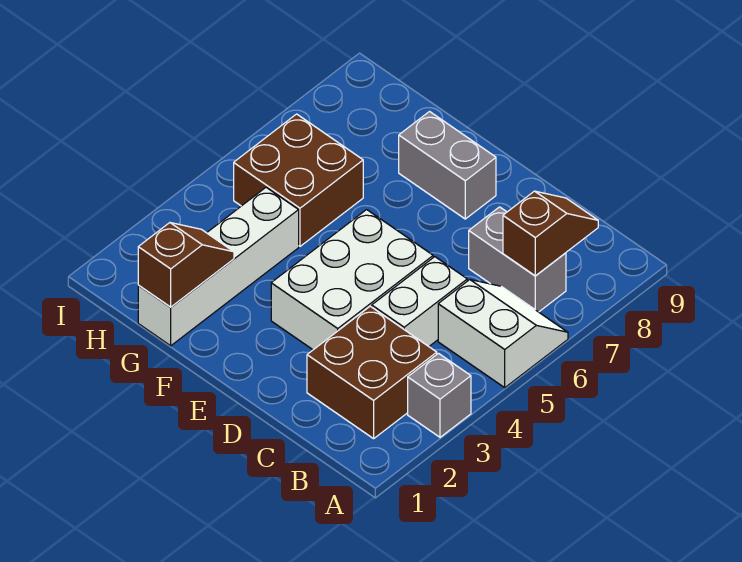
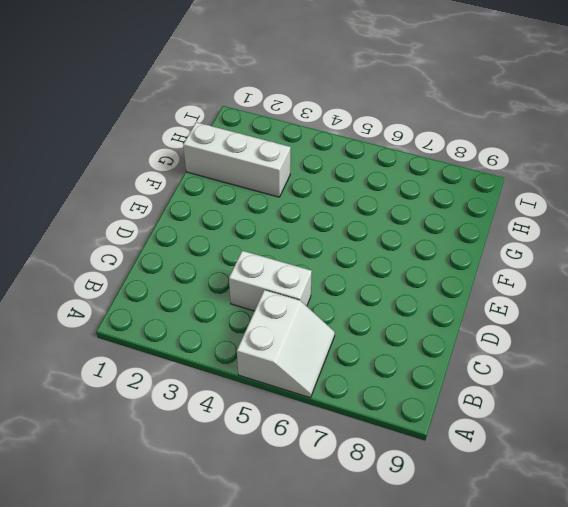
white brick G1:G3 level 1 -> white brick G1:G4 level 1
none -> grey brick A3 level 1
none -> brown brick B2:C3 level 1

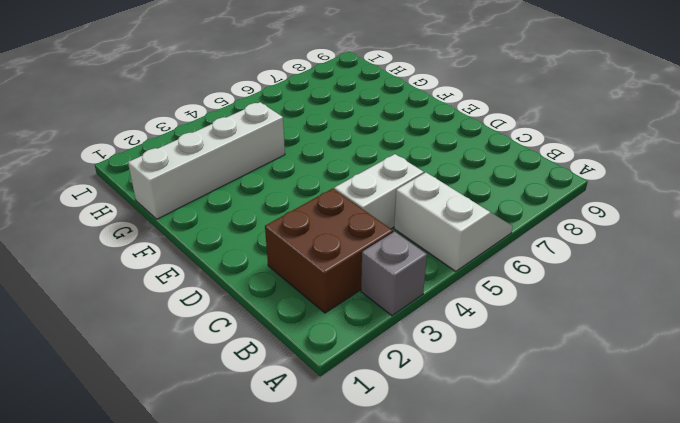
none -> grey brick B7:C7 level 1
none -> white brick D3:E5 level 1

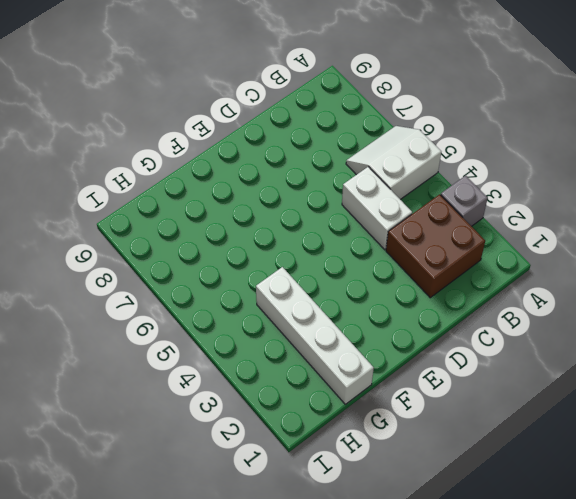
none -> grey brick B7:C7 level 1
none -> white brick D3:E5 level 1

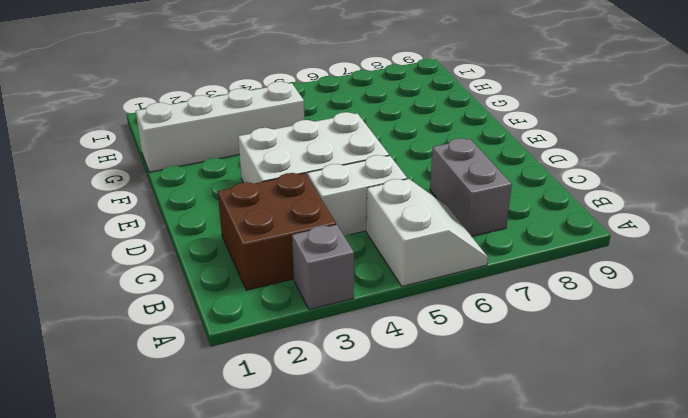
none -> grey brick E8:F8 level 1
none -> brown brick G5:H6 level 1

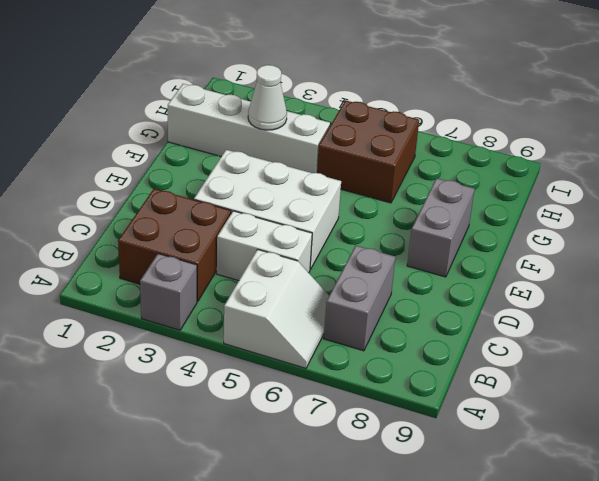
white cone G3 level 2 -> none
none -> brown slope B7:B8 level 2 top 7
none -> brown slope G1:G2 level 2 top 1

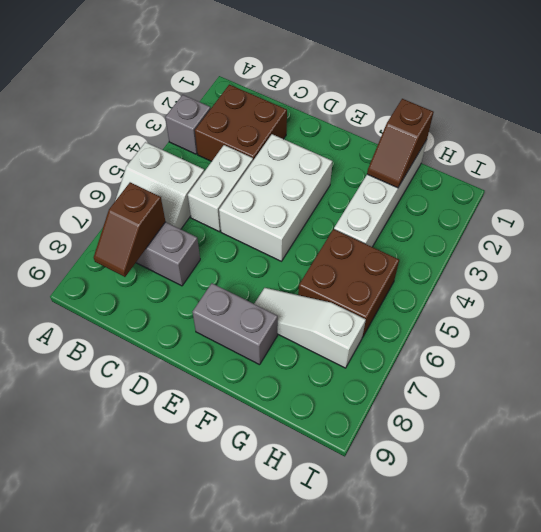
white slope F7:H7 level 1 top H -> none

